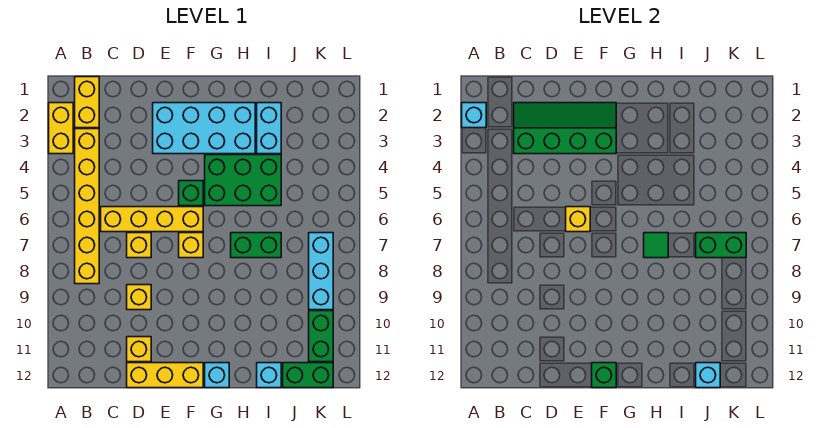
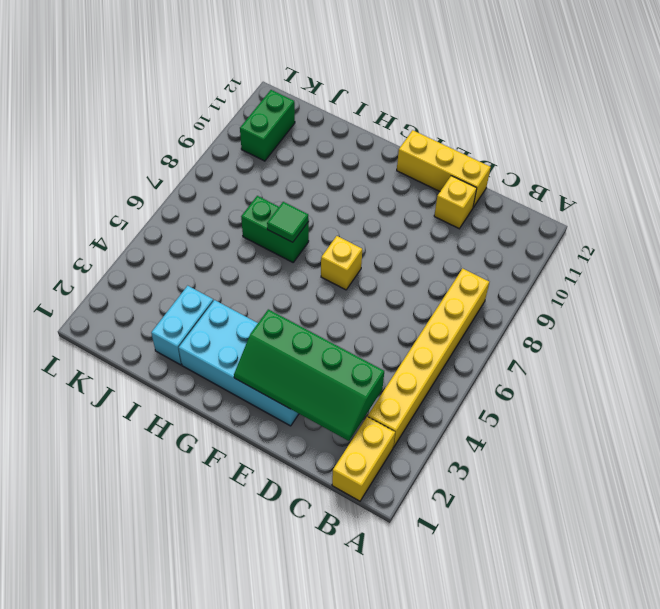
none -> yellow brick A2:A3 level 1
none -> yellow brick C6:F6 level 1
none -> yellow brick D7 level 1

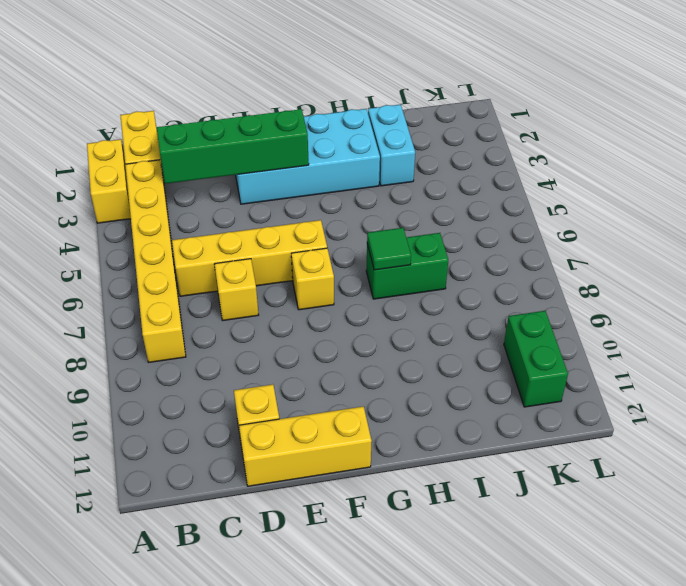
none -> yellow brick D9 level 1
none -> green brick F5 level 1
none -> green brick G4:I5 level 1

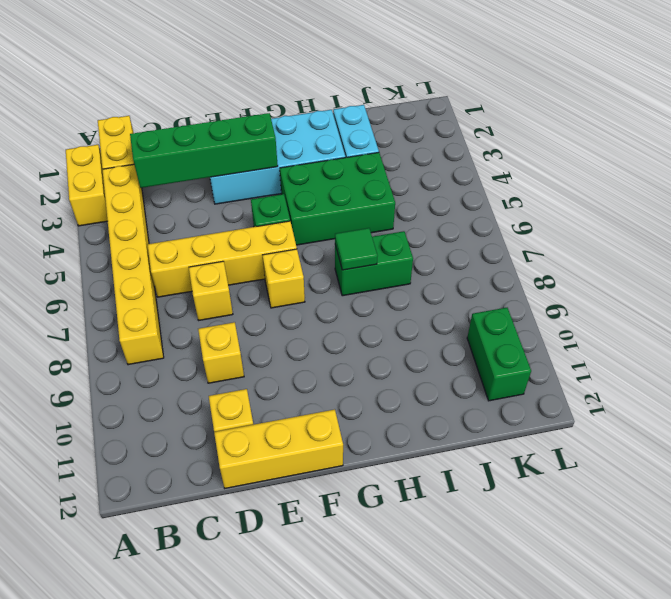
none -> cyan brick G12 level 1
none -> cyan brick I12 level 1
none -> green brick J12:K12 level 1

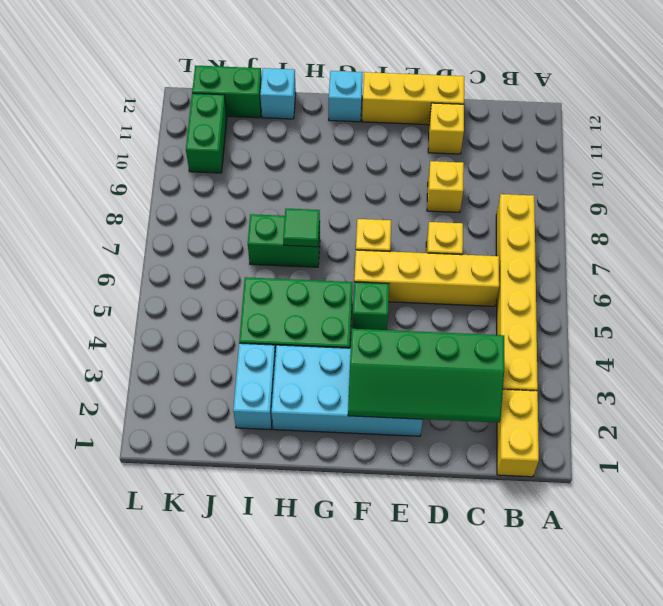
none -> yellow brick A2:A3 level 1
none -> cyan brick K7:K9 level 1
none -> cyan brick A2 level 2

